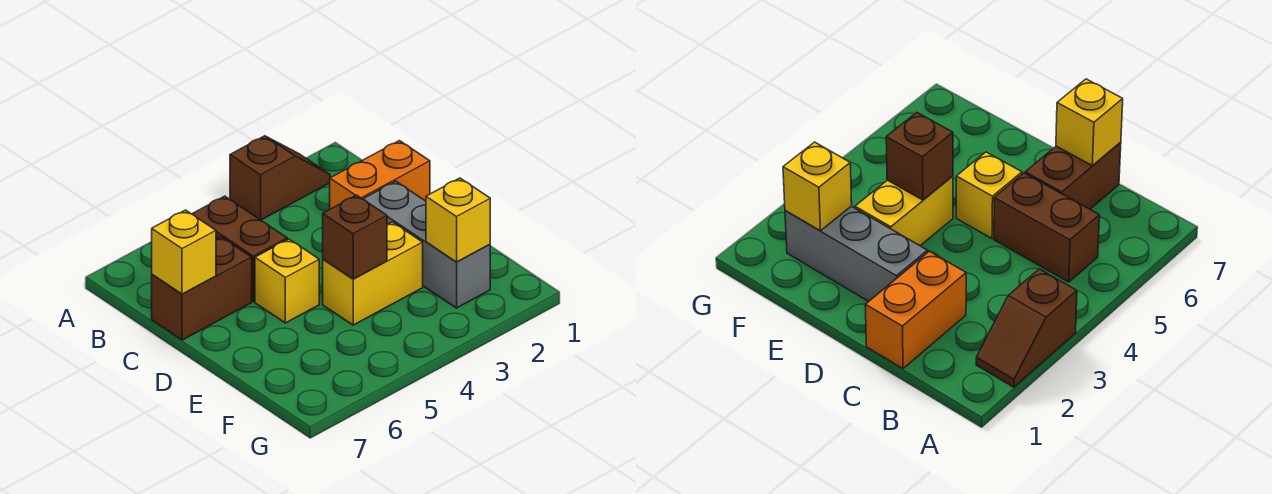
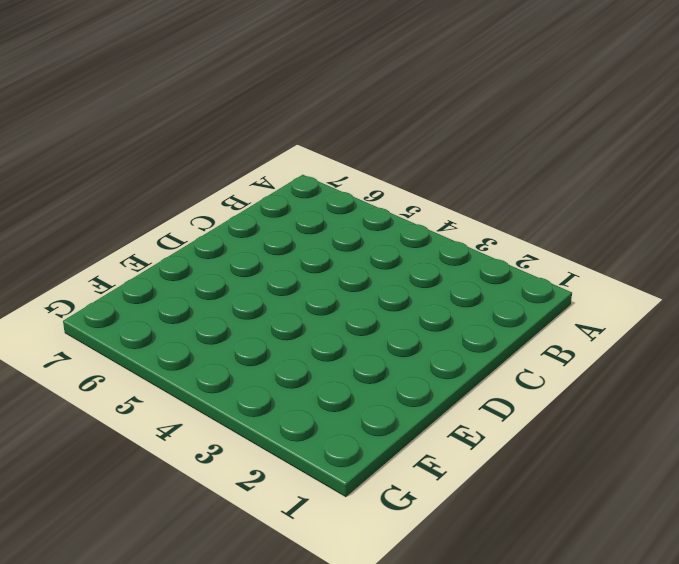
none -> brown slope A2:A3 level 1 top 3
none -> brown brick B5:C5 level 1

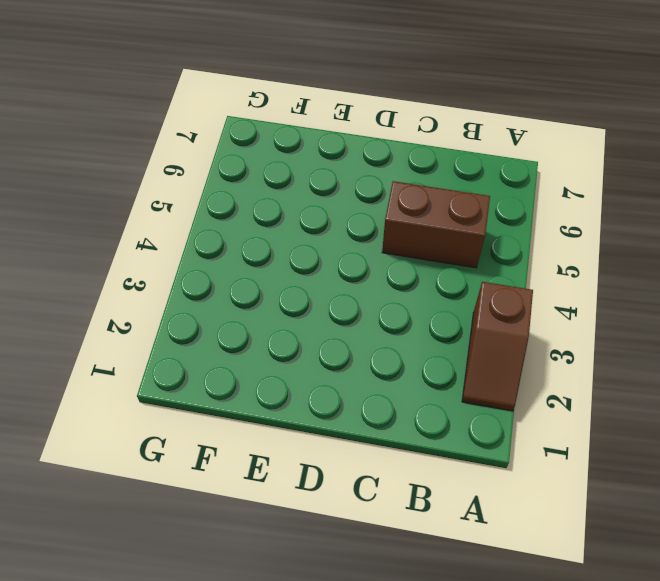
none -> orange brick C1:C2 level 1
none -> brown brick C6:C7 level 1

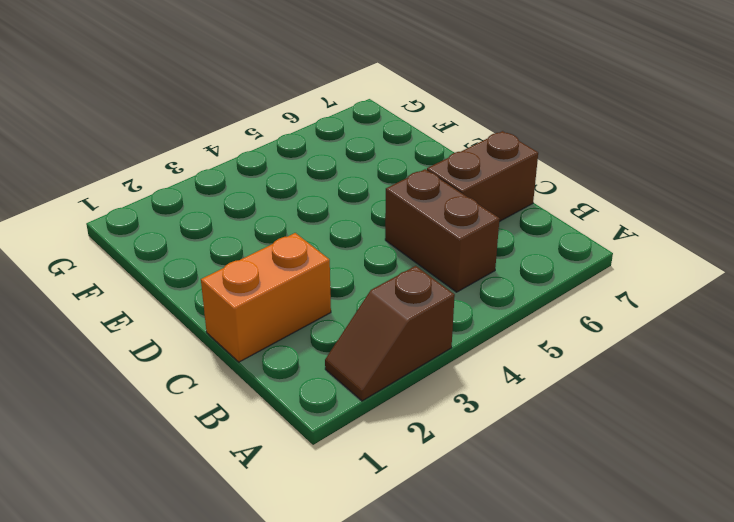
none -> grey brick D2:F2 level 1
none -> yellow brick D5 level 1

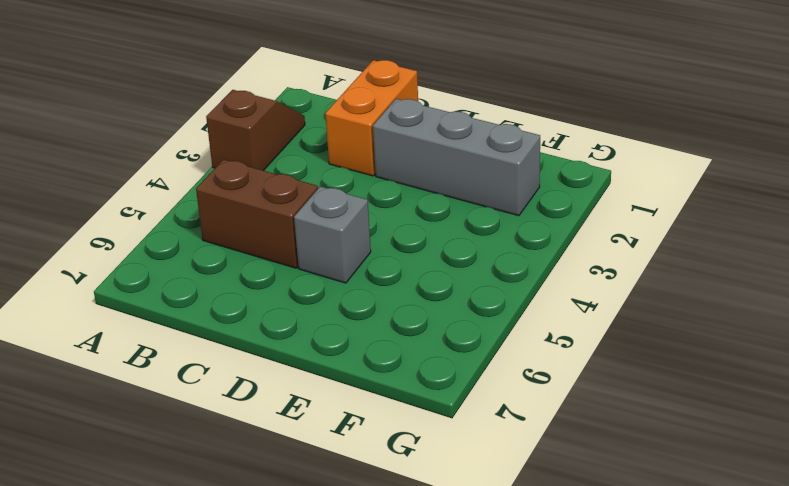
grey brick D5 level 1 -> yellow brick D5 level 1
none -> brown brick C6:C7 level 1
none -> yellow brick E3:E4 level 1

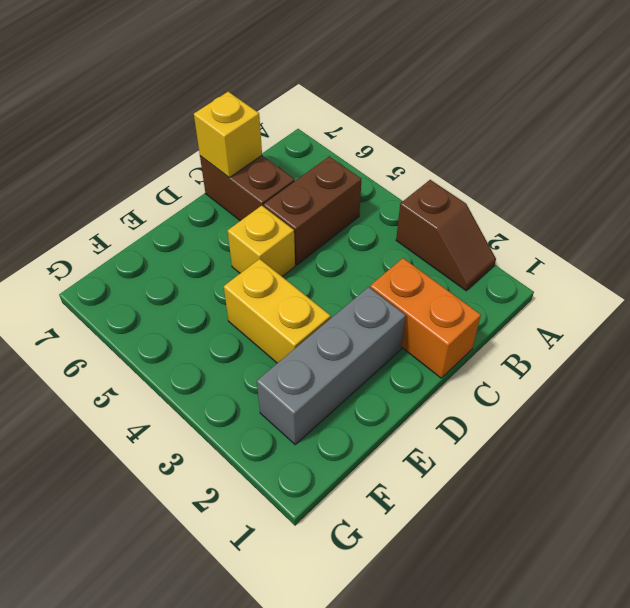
none -> brown brick E4 level 2
none -> yellow brick F2 level 2

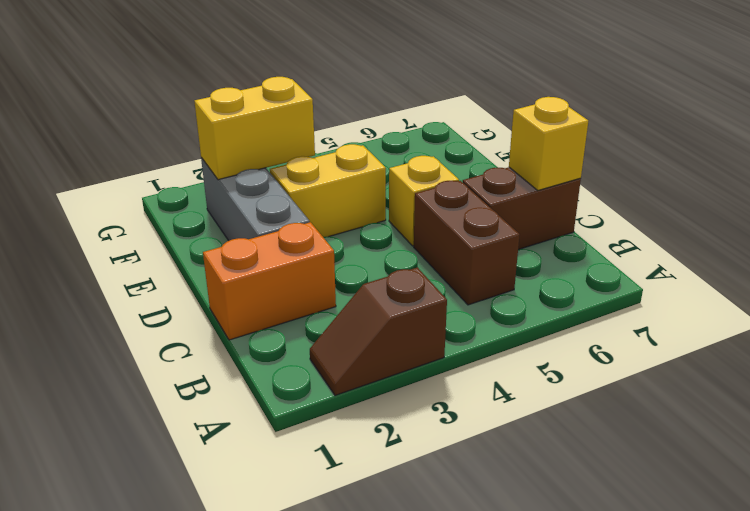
yellow brick F2:F3 level 2 -> yellow brick F2 level 2
none -> brown brick E4 level 2

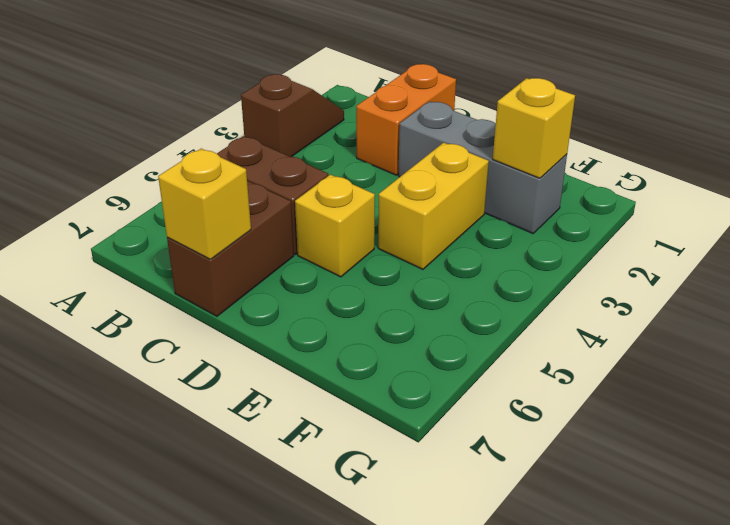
none -> brown brick E4 level 2

